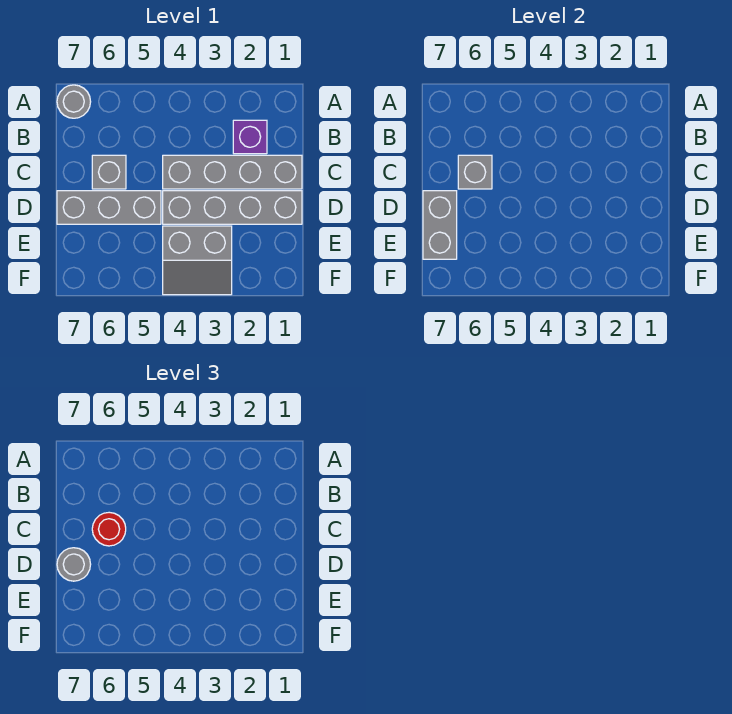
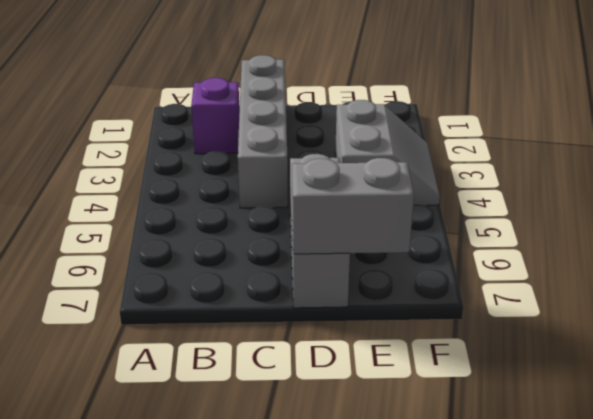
none -> grey round brick A7 level 1
none -> grey brick C6 level 1

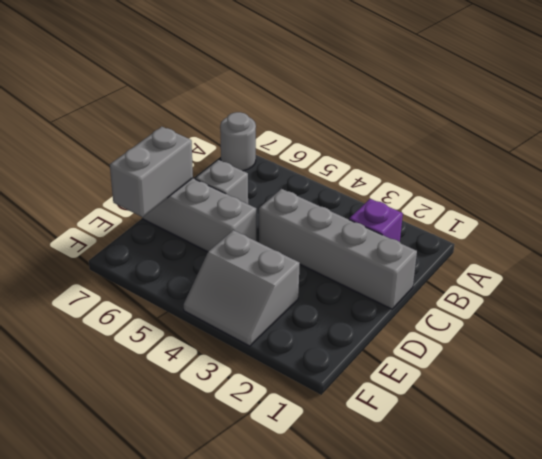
none -> grey brick D1:D4 level 1
none -> grey brick C6 level 2

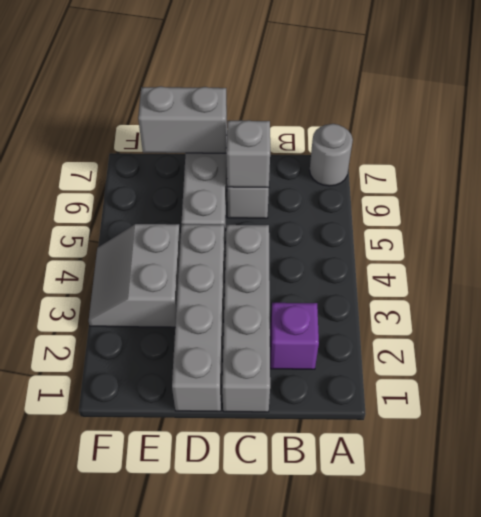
none -> red round brick C6 level 3
none -> grey round brick D7 level 3

